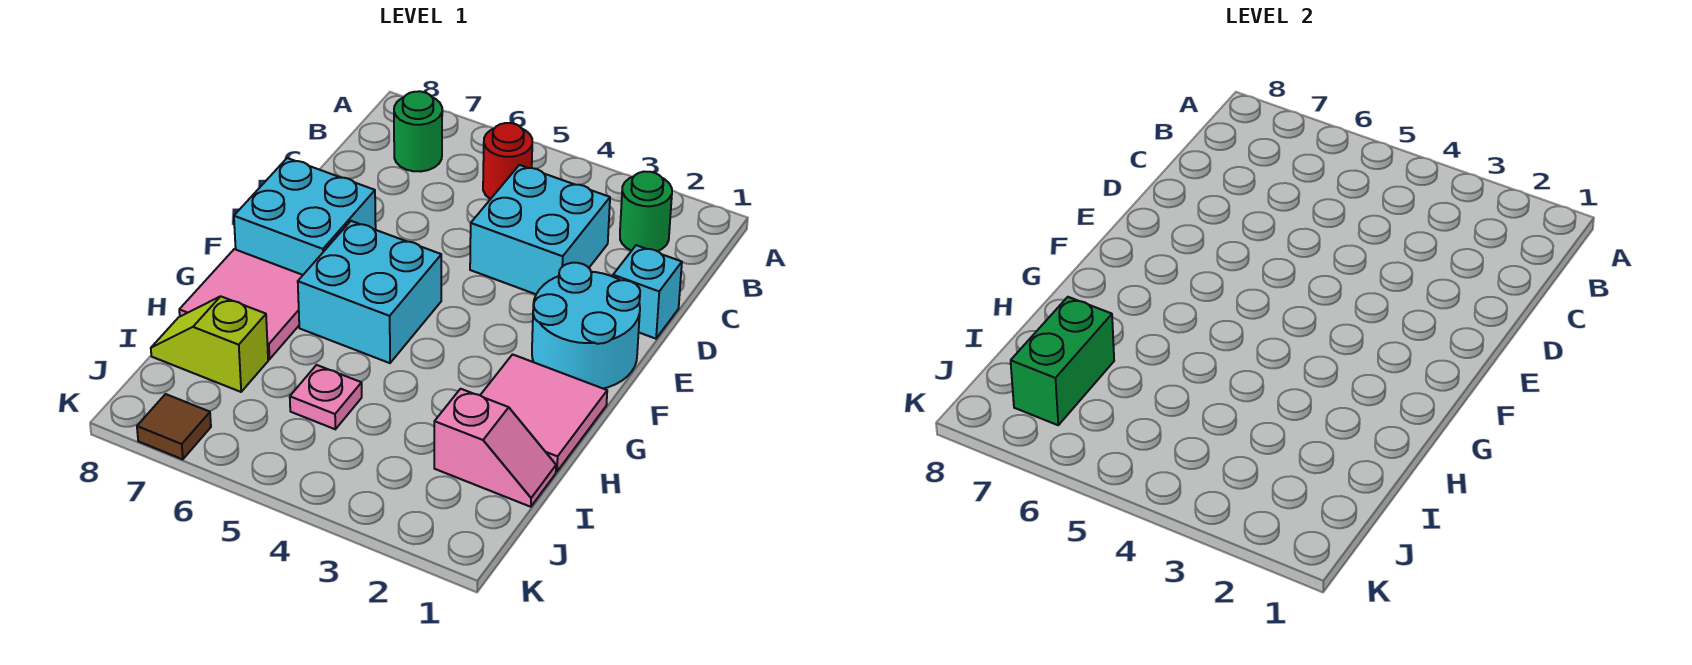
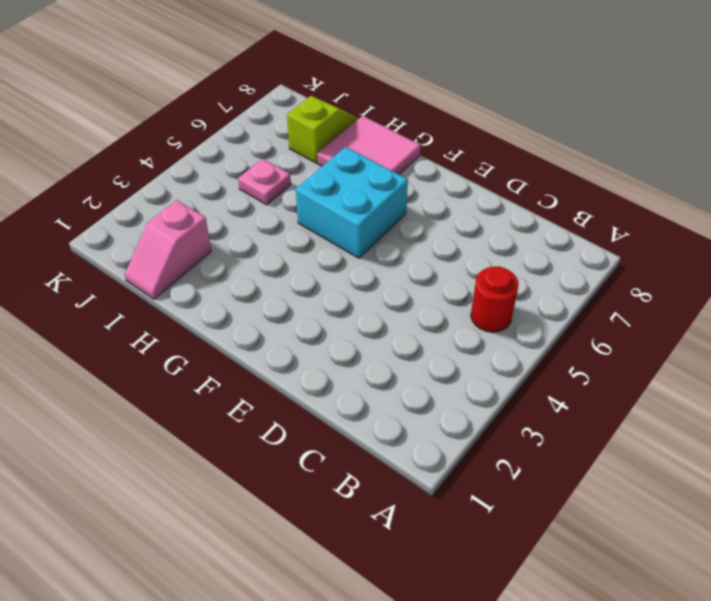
none -> green round brick B2 level 1
none -> green round brick B7 level 1
none -> cyan brick C3:D4 level 1

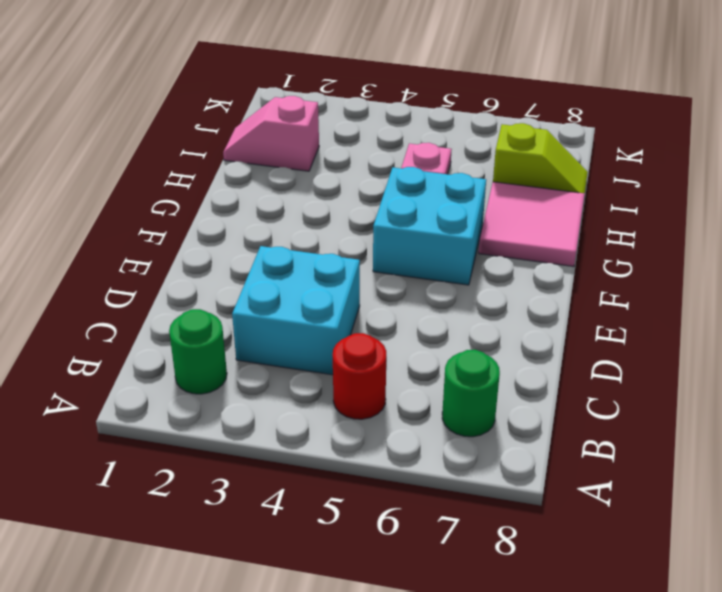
none -> cyan brick D1 level 1
none -> cyan round brick E1:F2 level 1
none -> cyan brick E7:F8 level 1

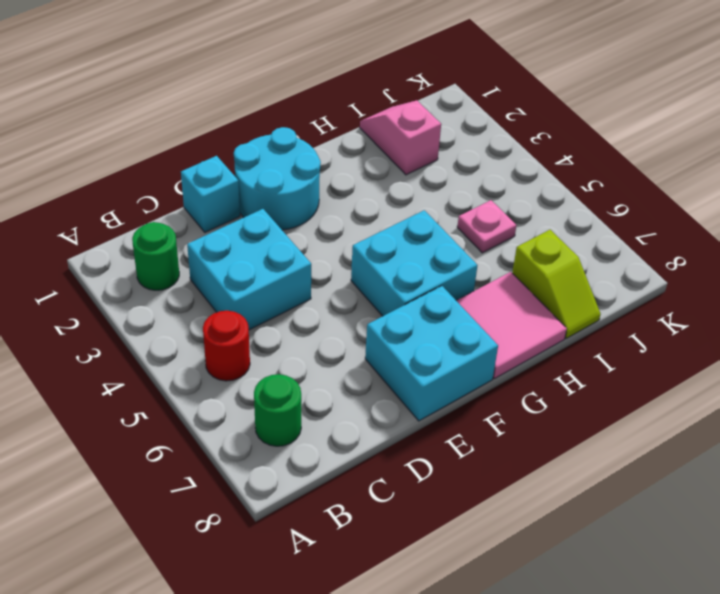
none -> pink tile G1:H2 level 1
none -> brown tile K7 level 1
none -> green brick I7:J7 level 2

